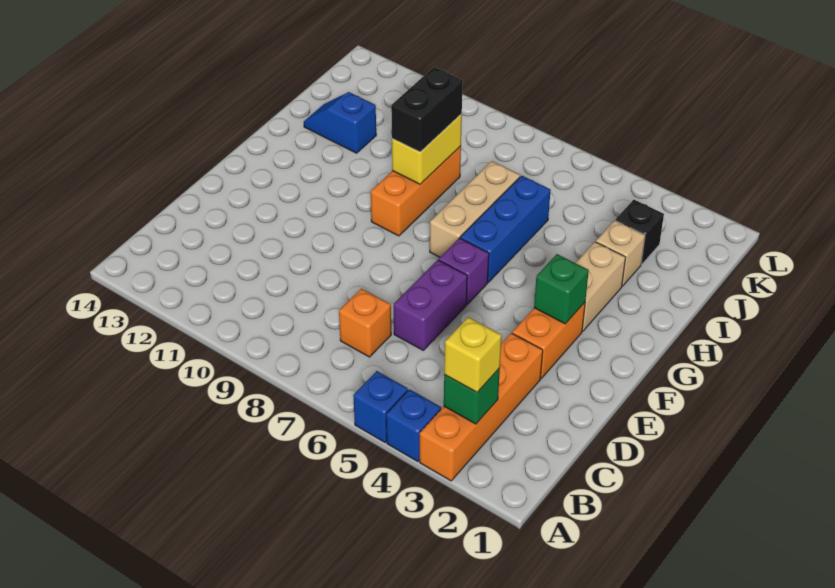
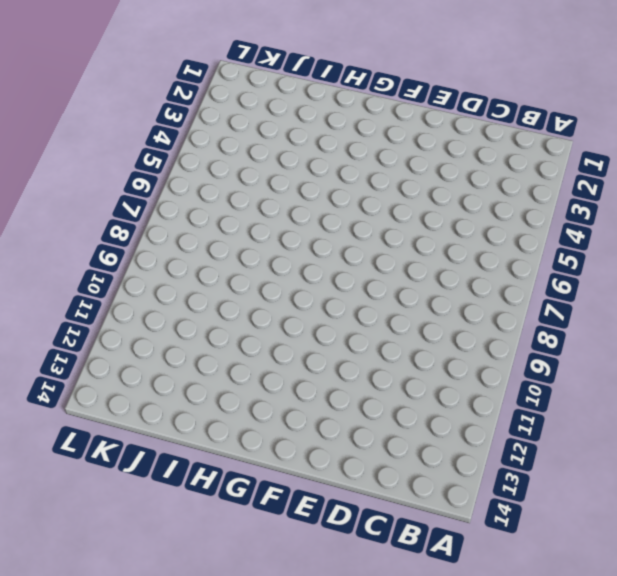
none -> orange brick A3:D3 level 1
none -> blue brick A4 level 1
none -> blue brick A5 level 1

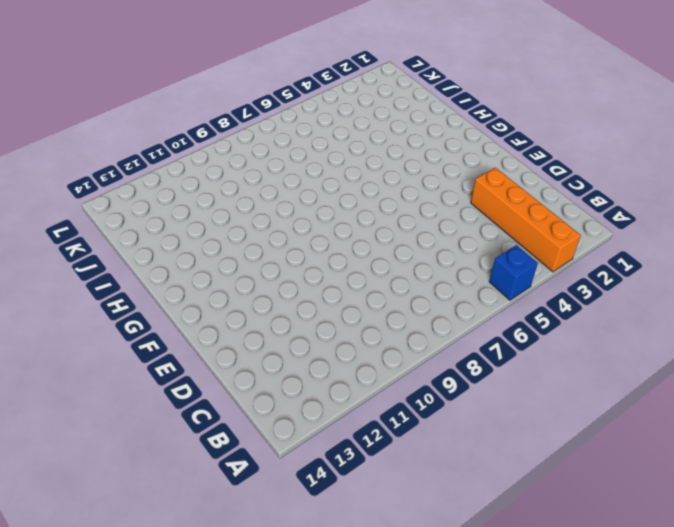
none -> blue brick A4 level 1
none -> orange brick C7 level 1
none -> purple brick D6:E6 level 1

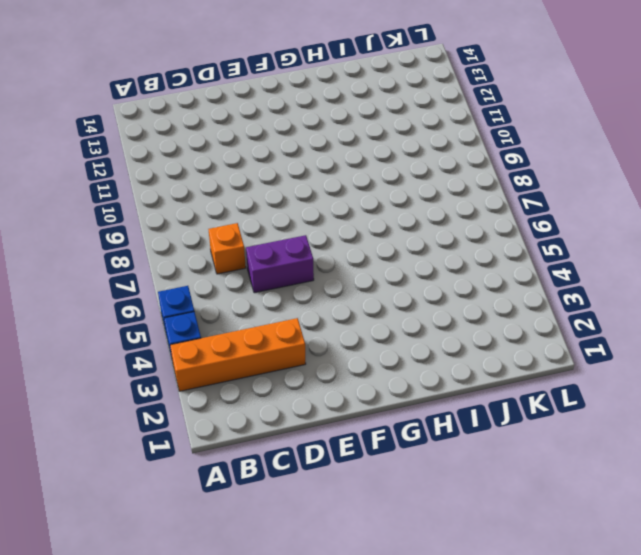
none -> orange brick E3:F3 level 1
none -> purple brick F6 level 1
none -> tan brick G3:H3 level 1

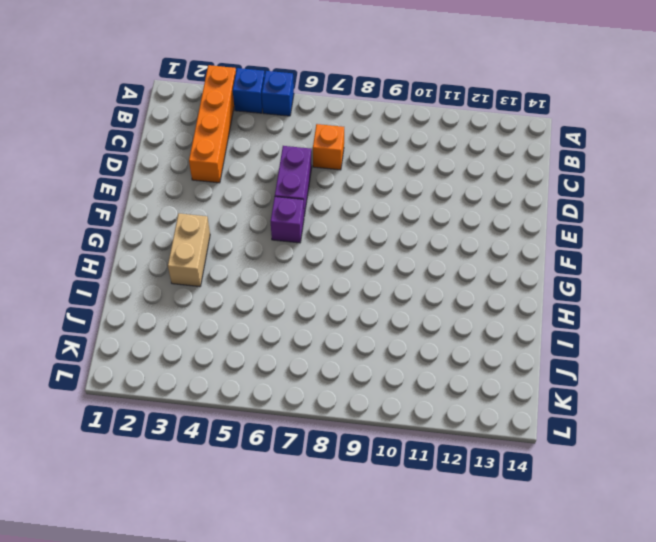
none -> orange brick E3:F3 level 1
none -> blue brick G6:I6 level 1
none -> tan brick G7:I7 level 1

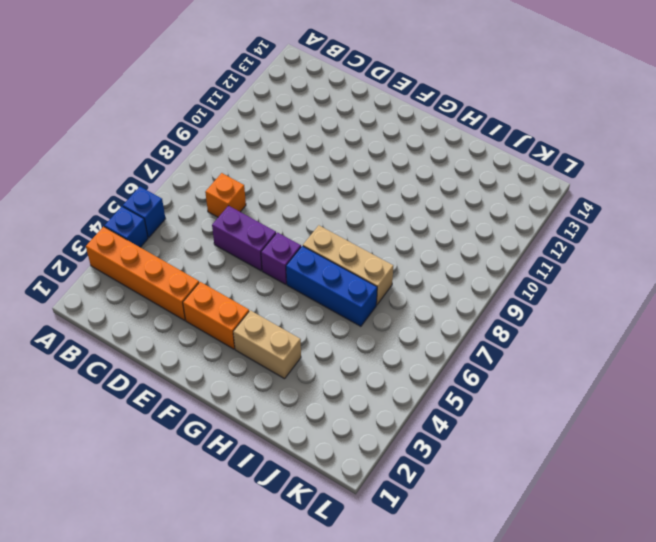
none -> orange brick G9:I9 level 1
none -> tan brick I3 level 1
none -> blue slope I12:I13 level 1 top 12

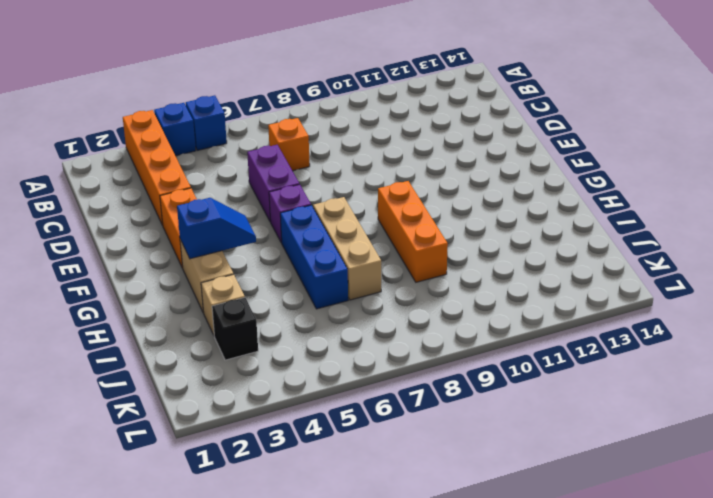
blue slope G3:G4 level 2 top 3 -> blue slope I12:I13 level 1 top 12
none -> green brick B3 level 2
none -> green brick F3 level 2
none -> yellow brick H9:I9 level 2

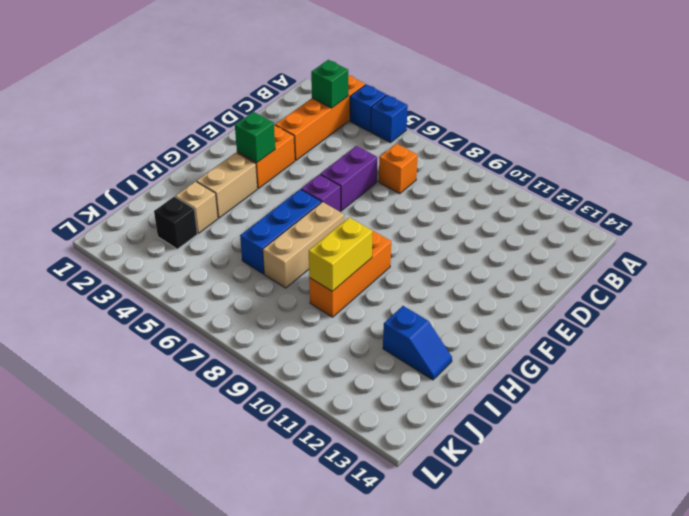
none -> yellow brick B3 level 3
none -> black brick H9:I9 level 3

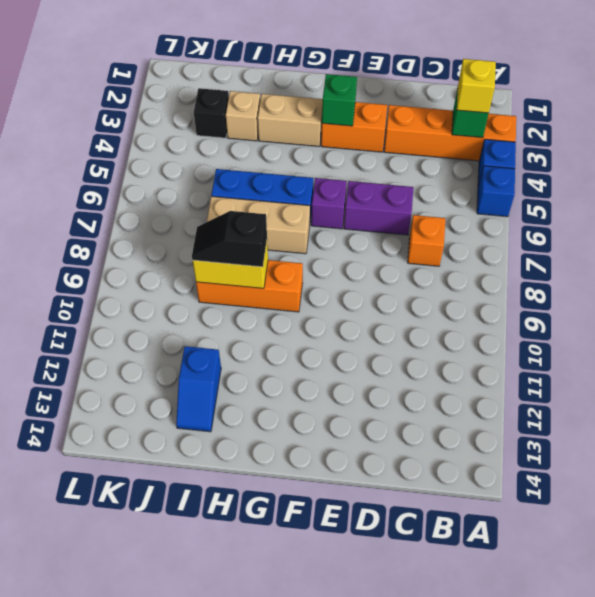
black slope H9:I9 level 3 top H -> black brick H9:I9 level 3

